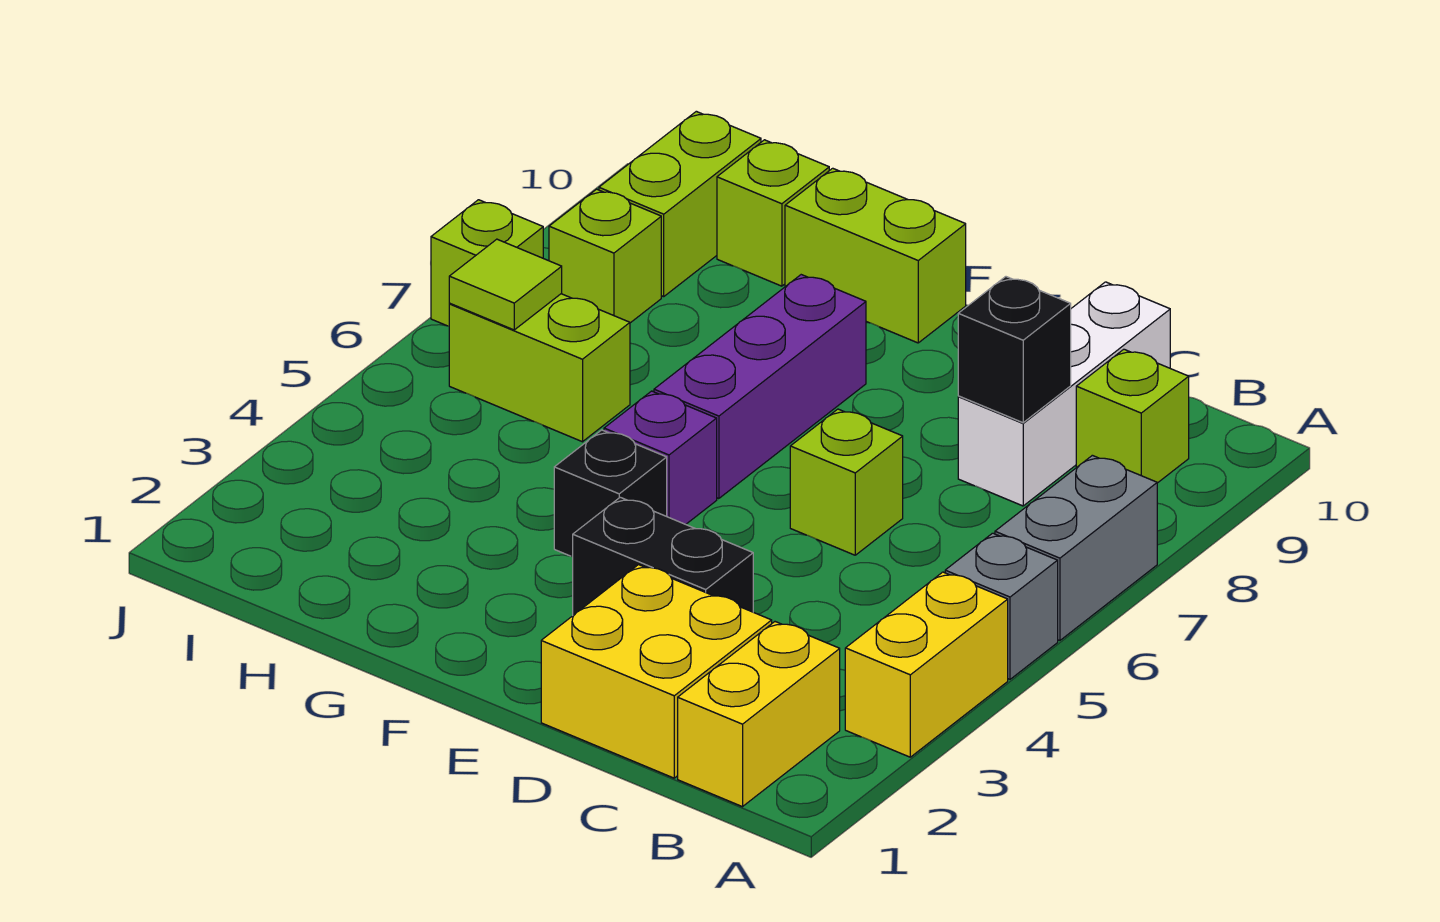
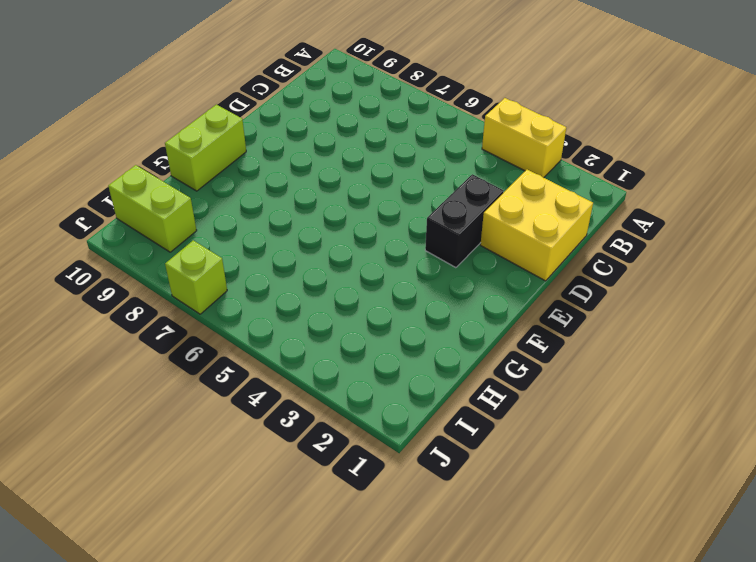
none -> grey brick A5 level 1
none -> grey brick A6:A7 level 1
none -> yellow brick B1:B2 level 1

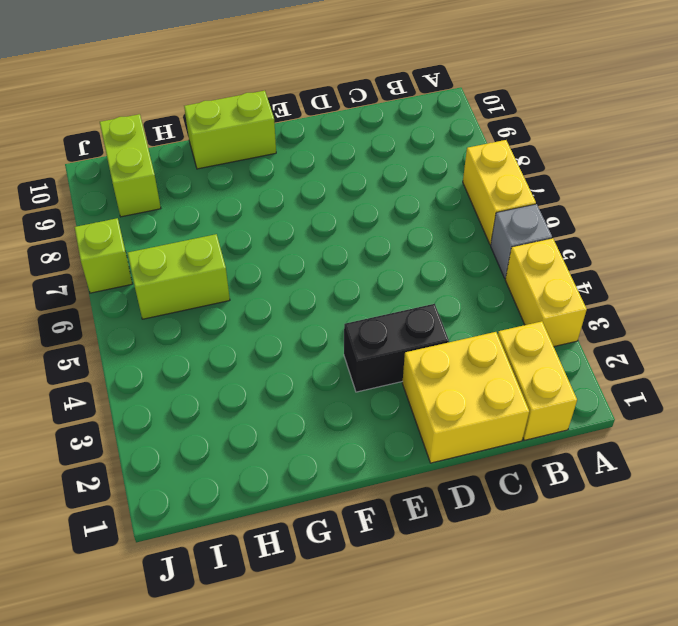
yellow brick A6:A7 level 1 -> grey brick A6:A7 level 1
none -> lime brick B9 level 1
none -> white brick C8:C10 level 1
none -> lime brick D6 level 1

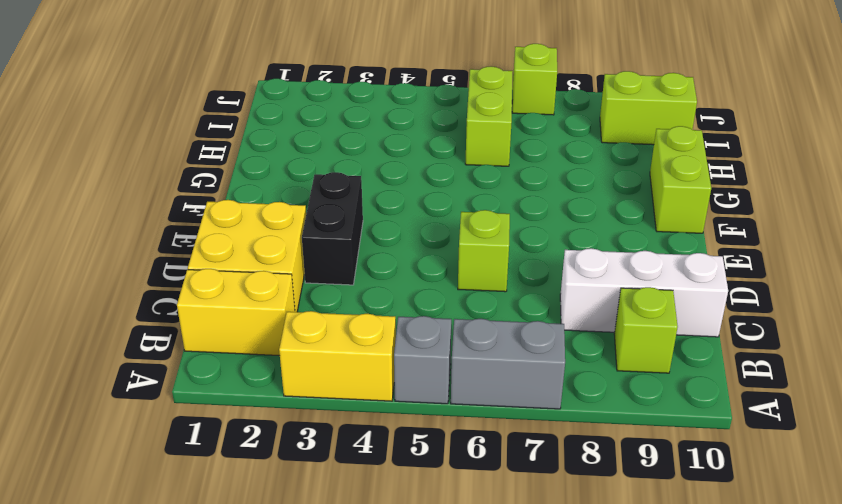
none -> black brick F4 level 1
none -> purple brick F5 level 1
none -> purple brick F6:F8 level 1

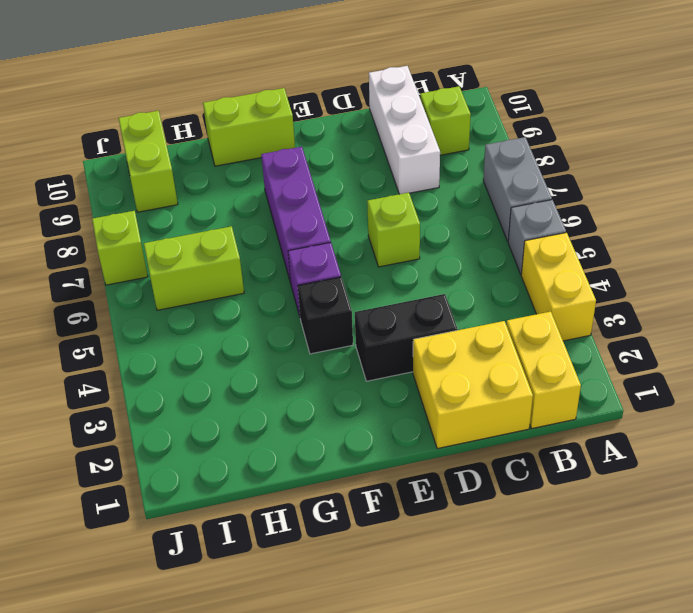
none -> lime brick H10 level 1
none -> lime brick I8 level 1
none -> black brick C8 level 2

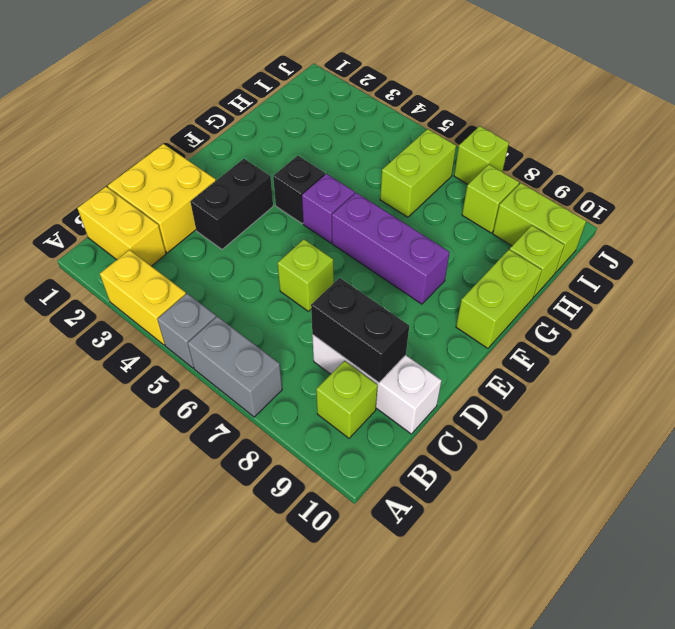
black brick C8:C9 level 2 -> black brick C8 level 2
none -> lime tile I6 level 2

